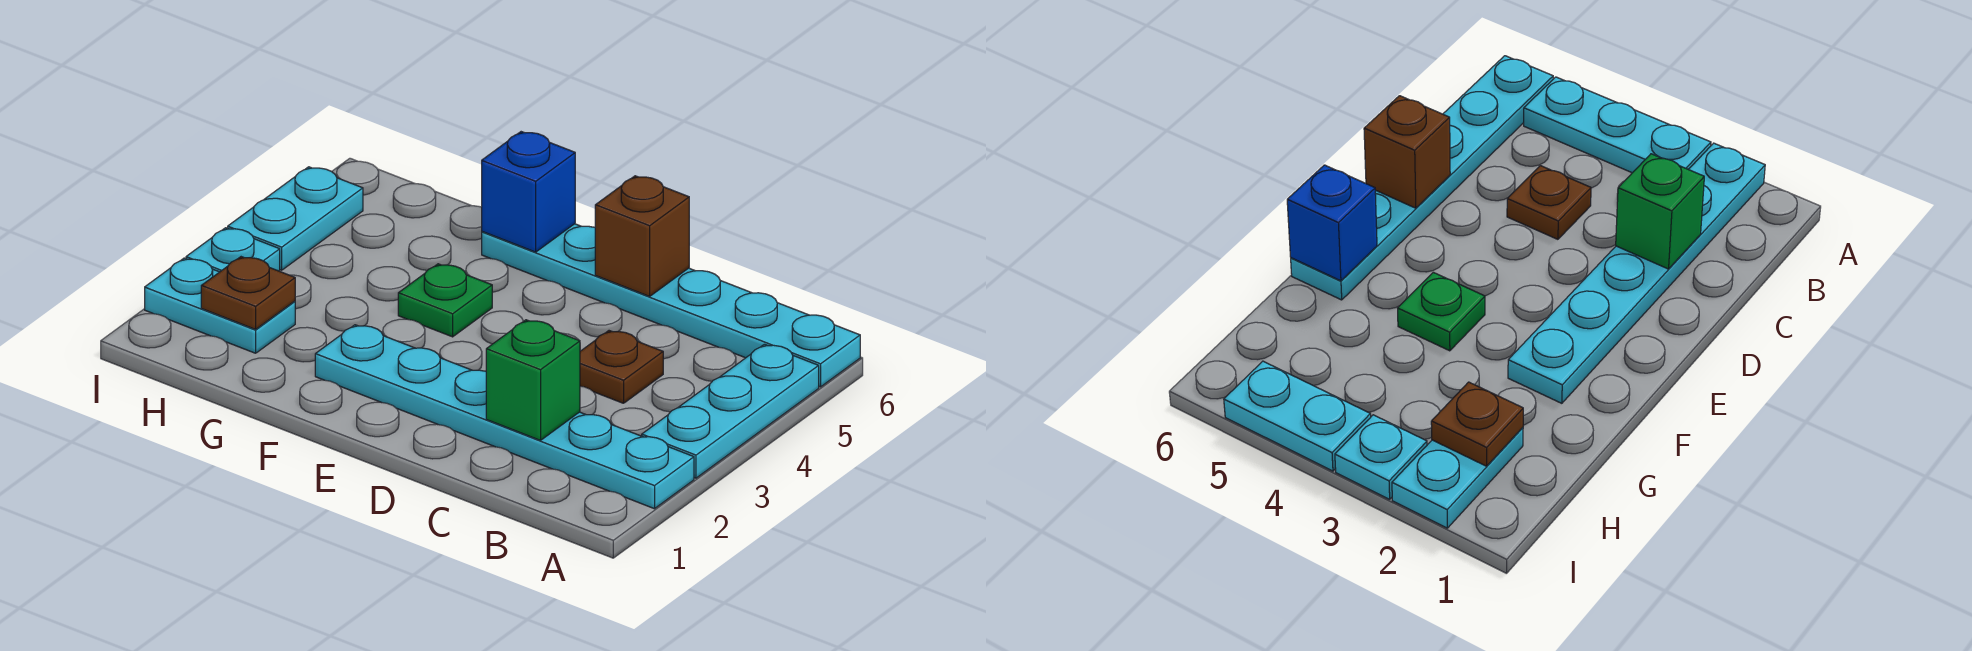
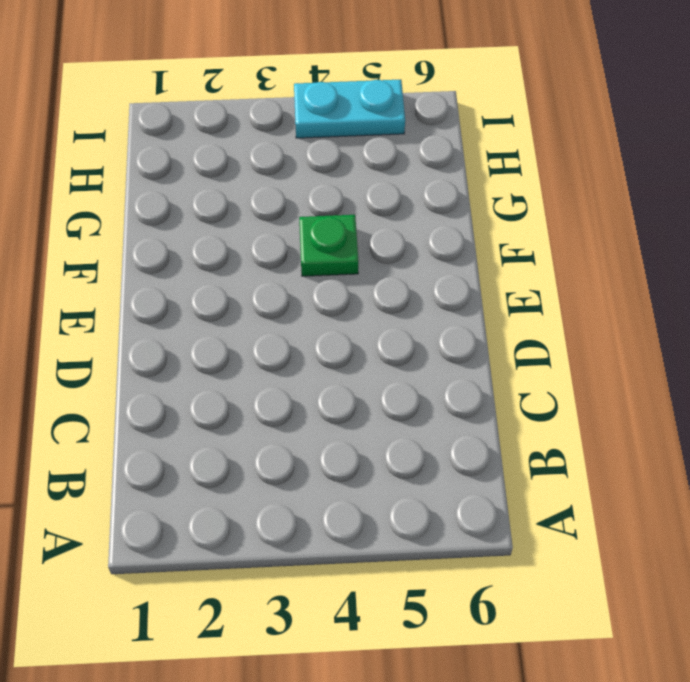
none -> cyan plate A2:F2 level 1
none -> cyan plate A3:A5 level 1
none -> cyan plate A6:F6 level 1

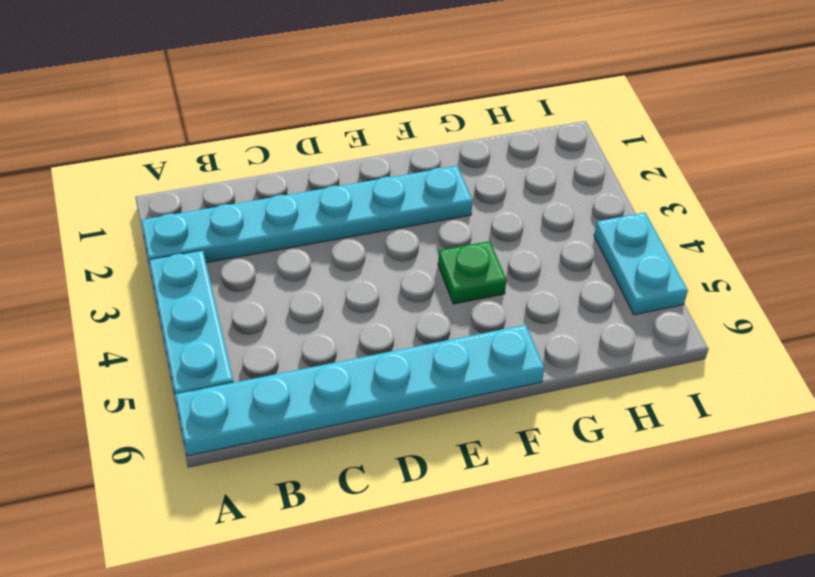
none -> brown plate C4 level 1
none -> cyan plate H2:I2 level 1
none -> cyan plate I3 level 1

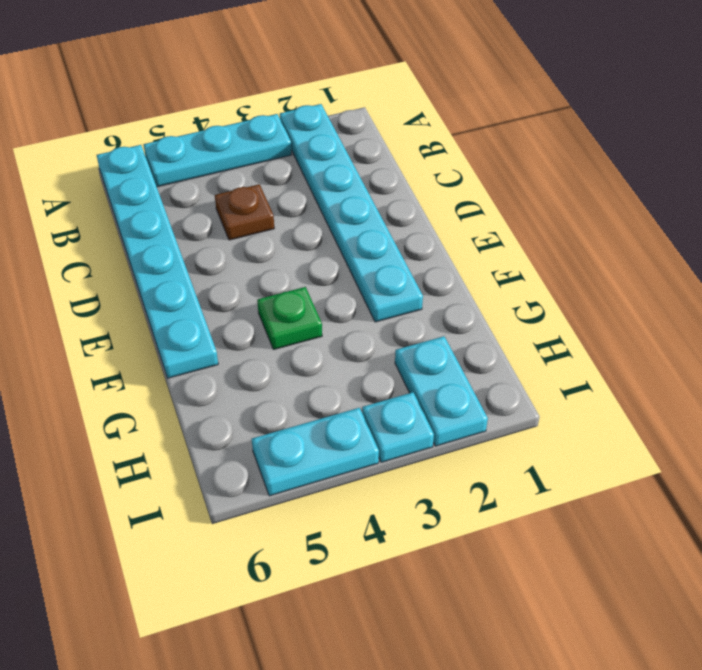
none -> green brick C2 level 2
none -> brown brick D6 level 2
none -> blue brick F6 level 2

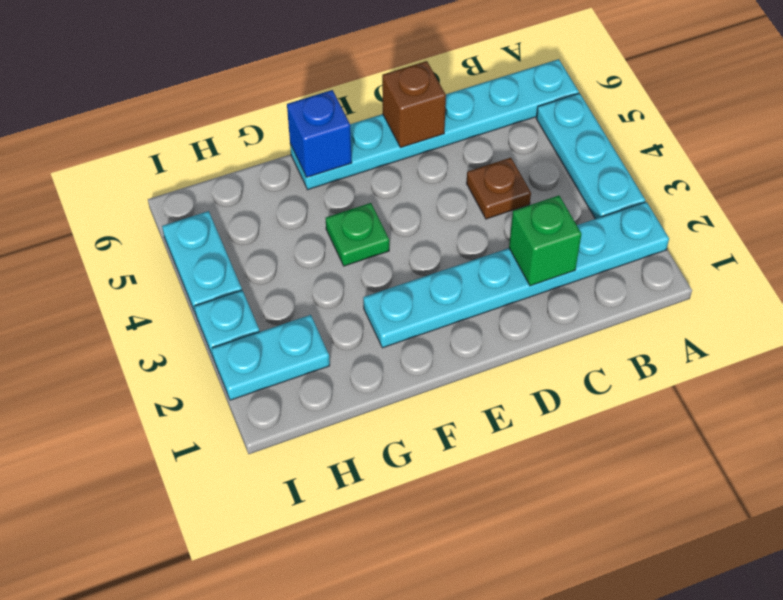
none -> brown plate H2 level 2

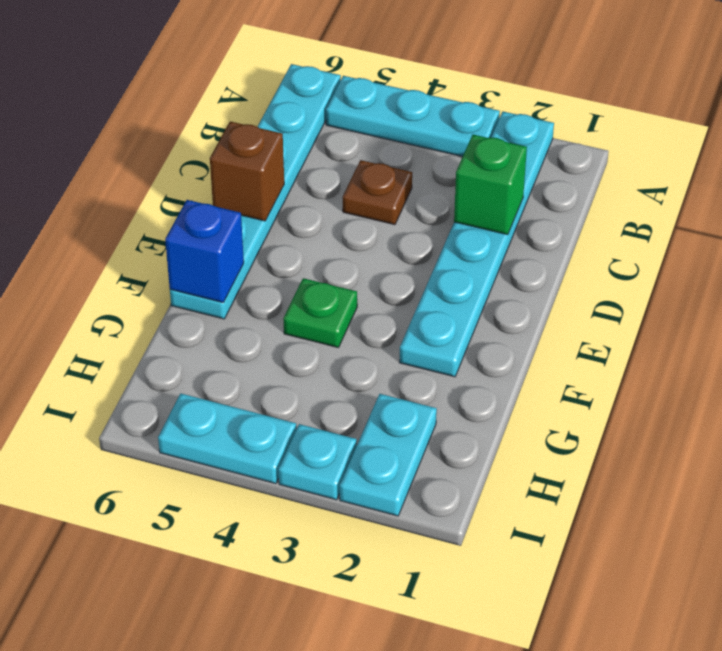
none -> brown plate H2 level 2

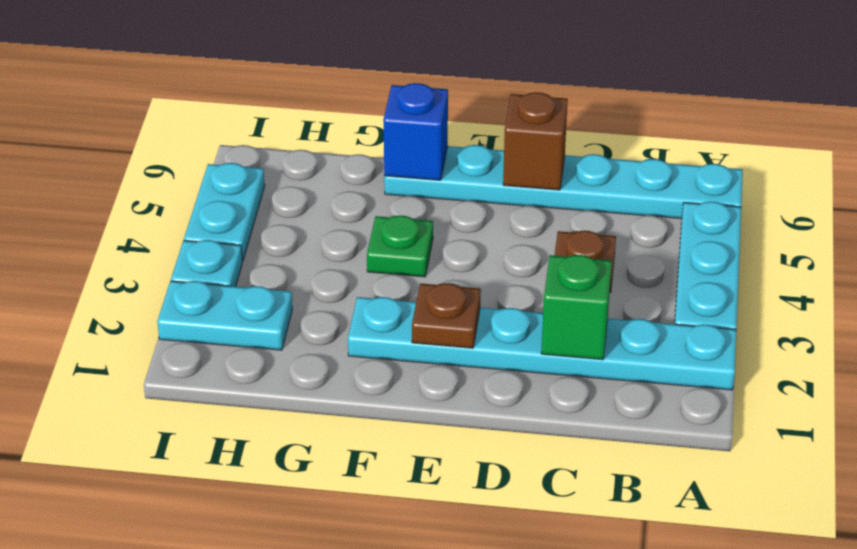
brown plate E2 level 2 -> brown plate H2 level 2

